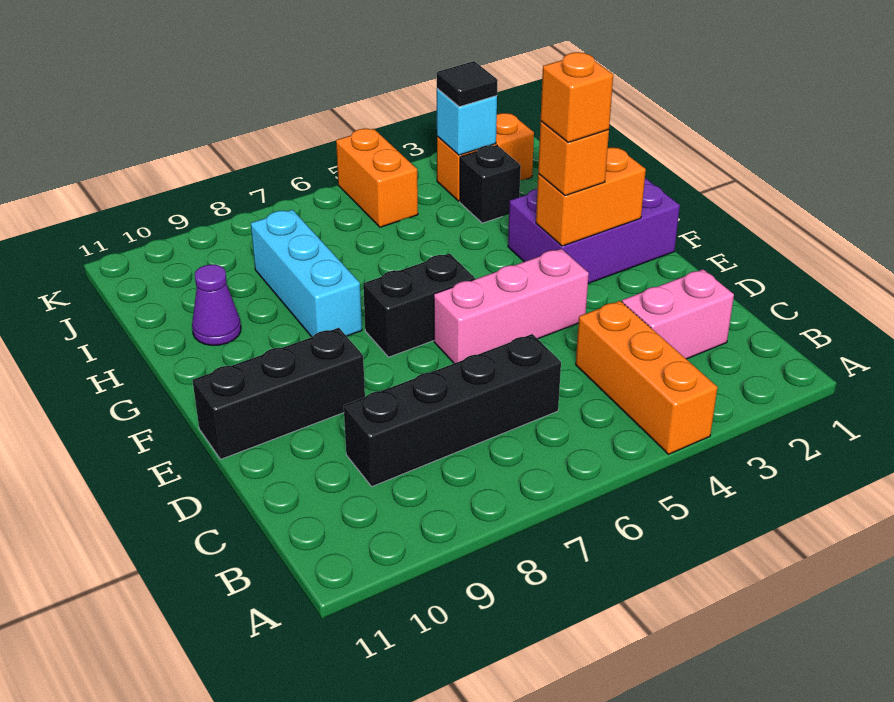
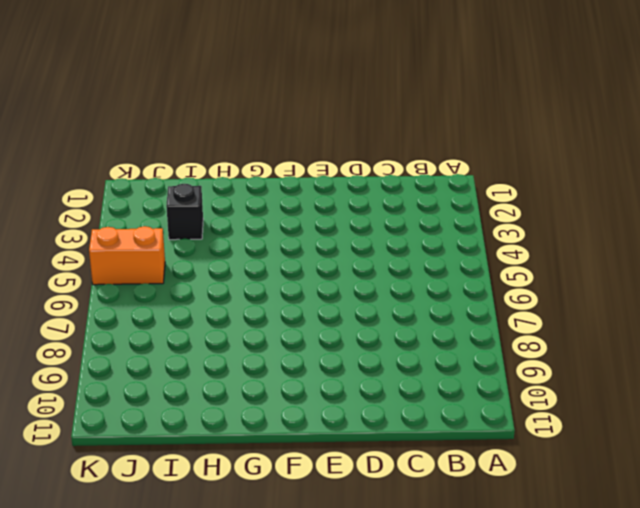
none -> orange brick A4:C4 level 1
none -> pink brick C2:C3 level 1
none -> black brick C6:C9 level 1

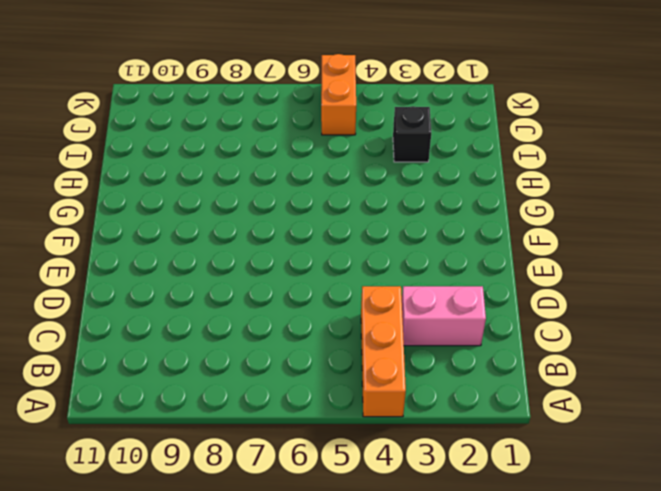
none -> black brick C6:C9 level 1
none -> pink brick E4:E6 level 1
none -> black brick E9:E11 level 1

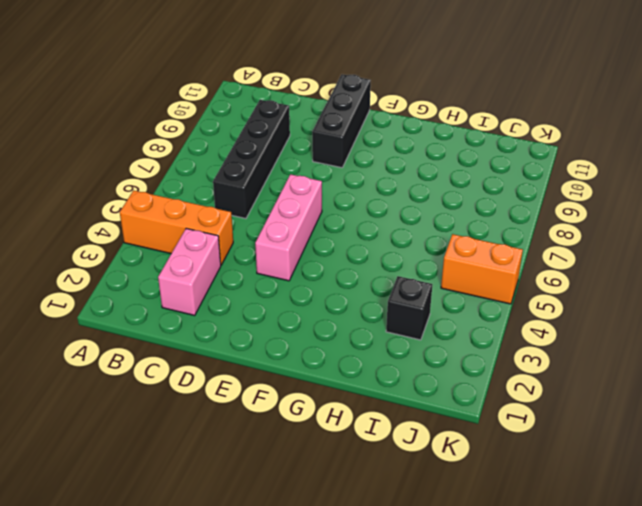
none -> purple brick F1:G3 level 1
none -> black brick F6:F7 level 1
none -> cyan brick G8:I8 level 1

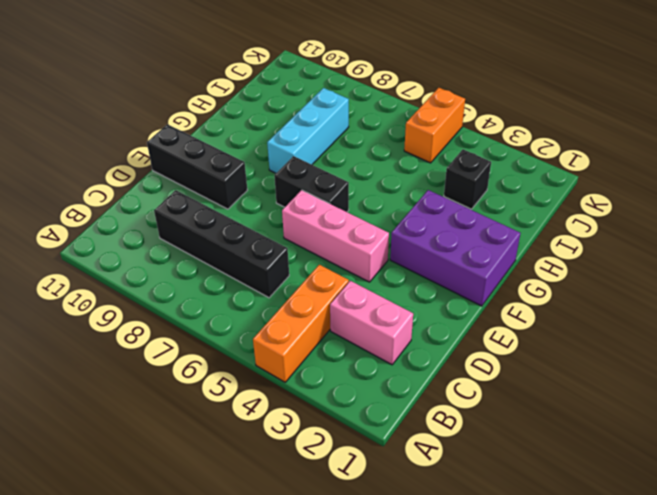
none -> purple cone H10 level 1
none -> orange brick J2:J3 level 1
none -> orange brick F2:F3 level 2

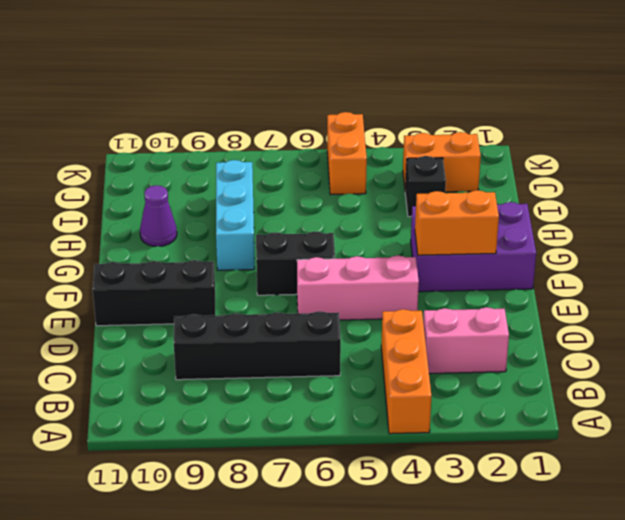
none -> cyan brick J3 level 2
none -> orange brick F3 level 3
none -> black tile J3 level 3

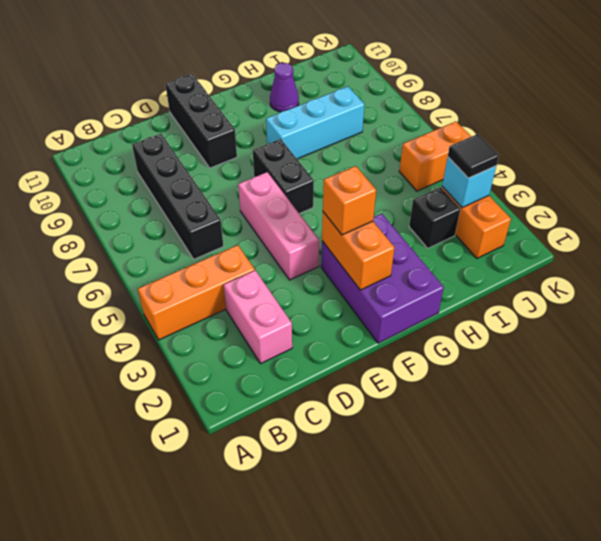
none -> orange brick F3 level 4

